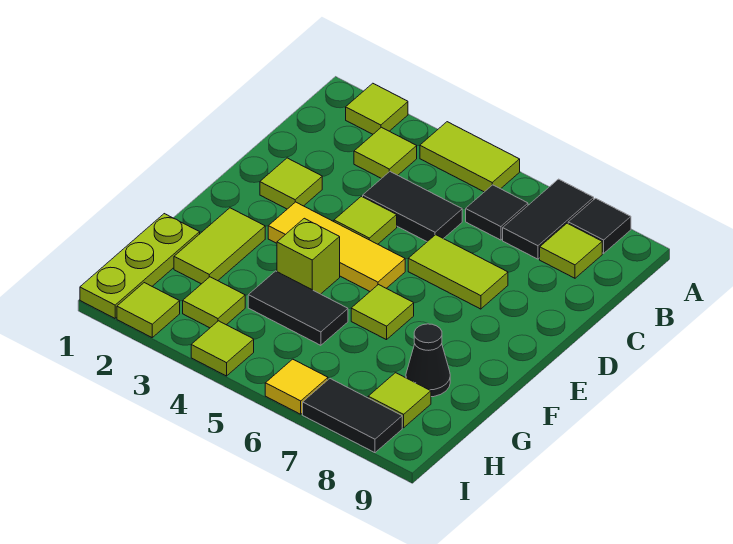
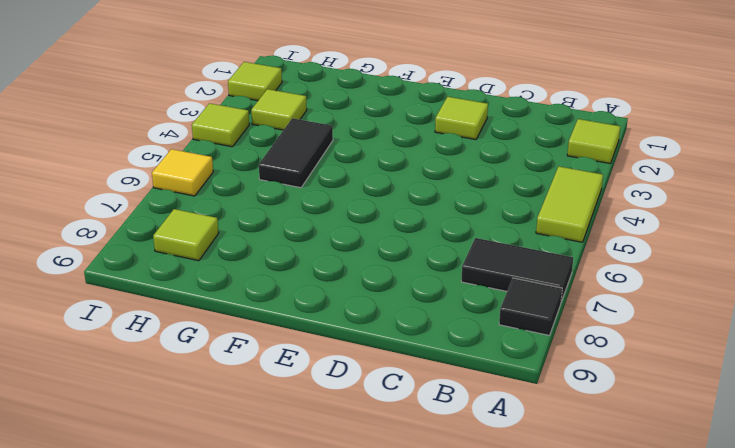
none -> lime tile B3 level 1
none -> black tile B6 level 1
none -> lime tile B8 level 1

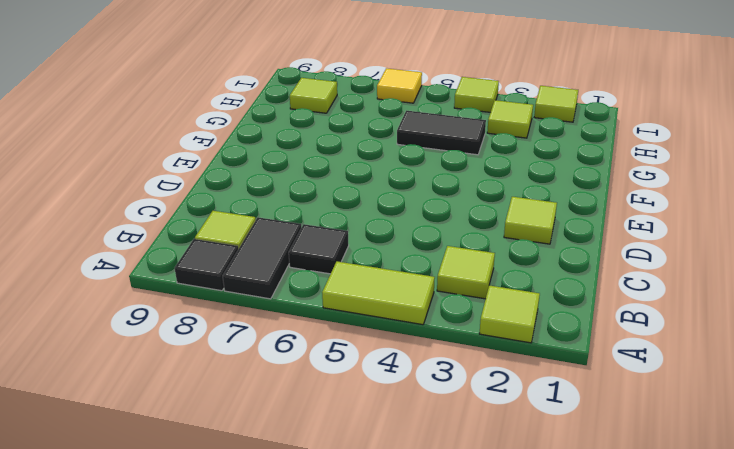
none -> black tile C4:C5 level 1
none -> lime tile D4 level 1
none -> lime tile D6:D7 level 1

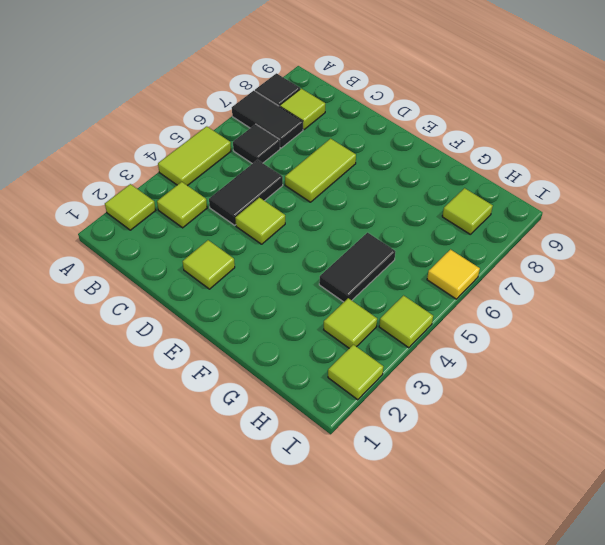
none -> yellow tile E3:E5 level 1
none -> lime tile F2:G2 level 1
none -> lime brick F4 level 1

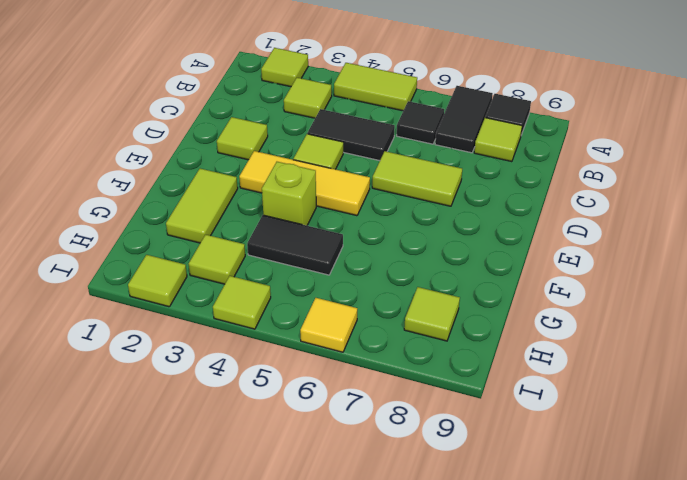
none -> lime tile F6 level 1
none -> lime plate G1:I1 level 1
none -> black cone G8 level 1

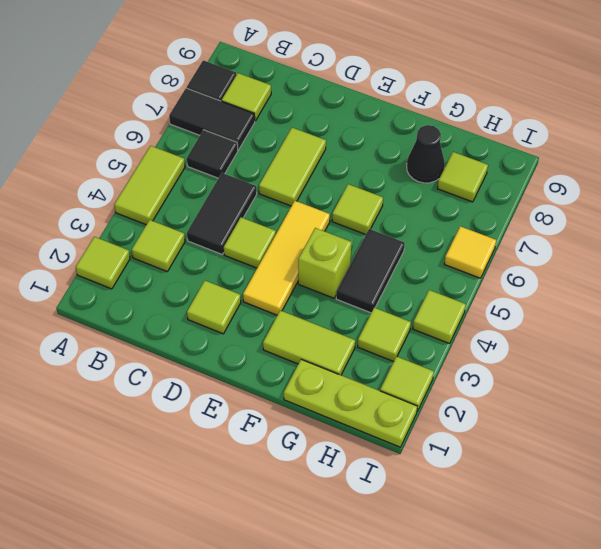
none -> black tile I7:I8 level 1

